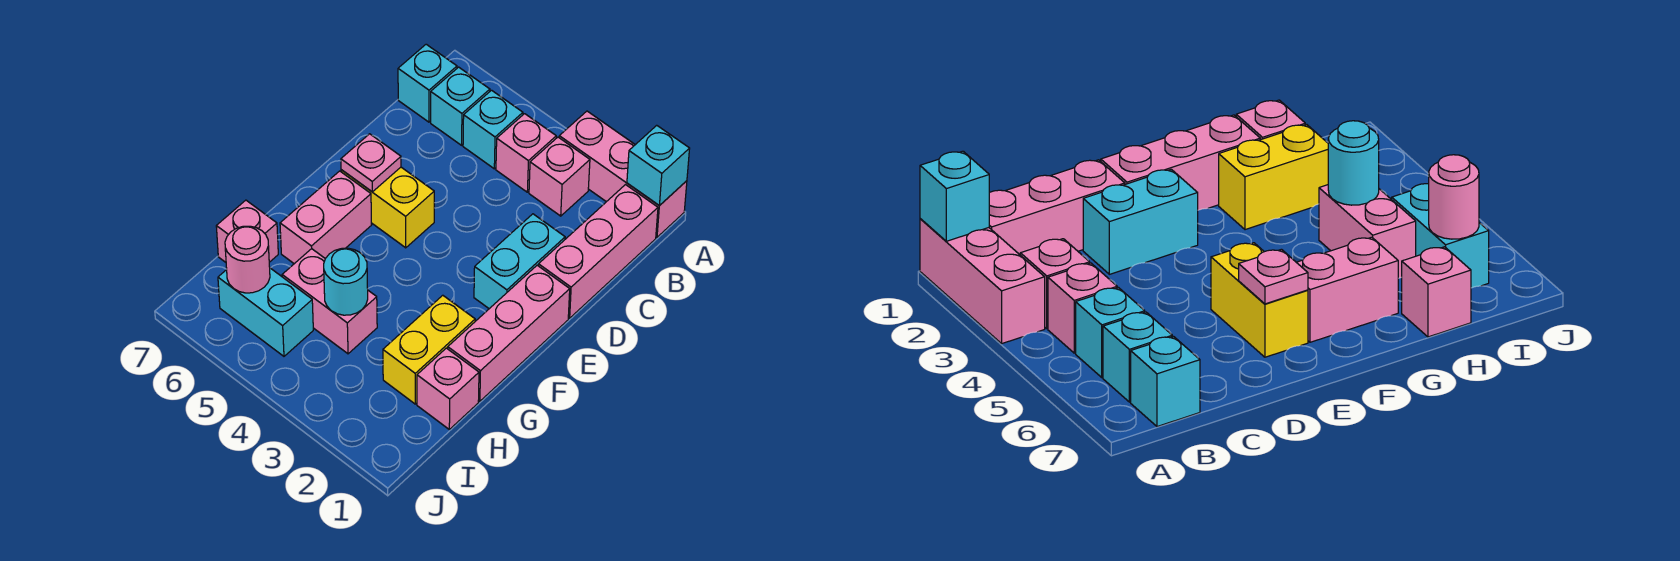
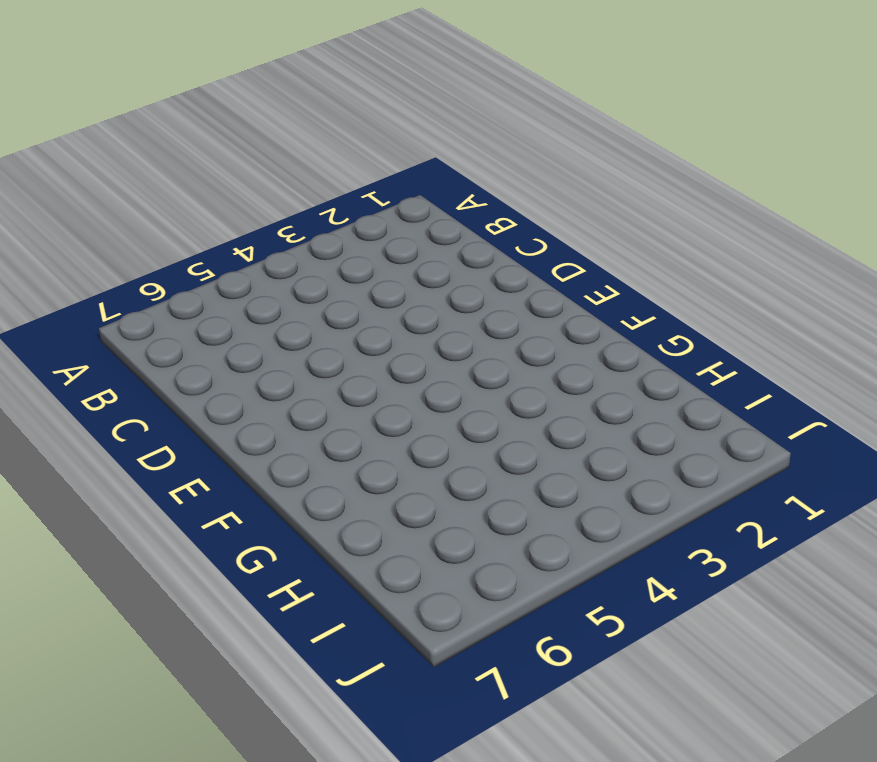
none -> pink brick A1:A3 level 1
none -> pink brick B1:D1 level 1
none -> pink brick B3 level 1

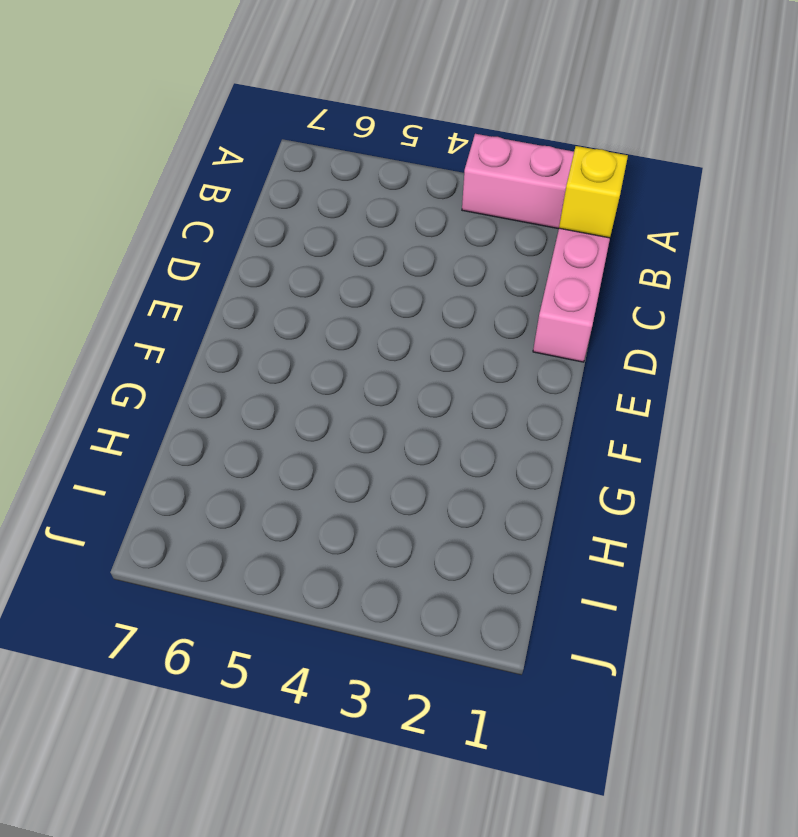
yellow brick B1 level 2 -> none
none -> pink brick B3 level 1
none -> pink brick B4 level 1
none -> cyan brick B5 level 1

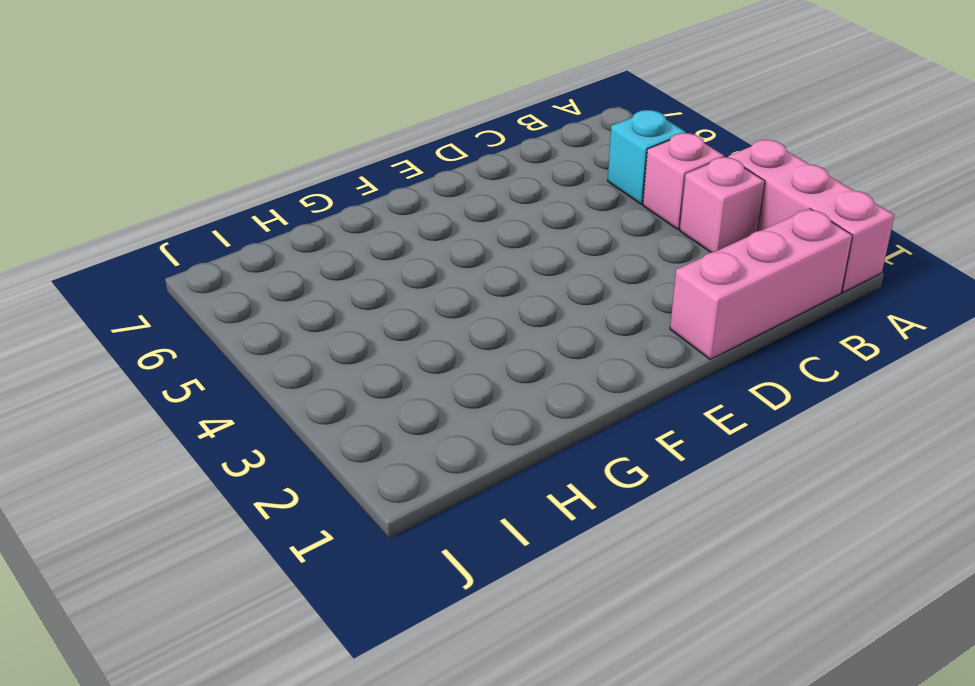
none -> cyan brick B6 level 1
none -> cyan brick B7 level 1
none -> cyan brick D2:E2 level 1

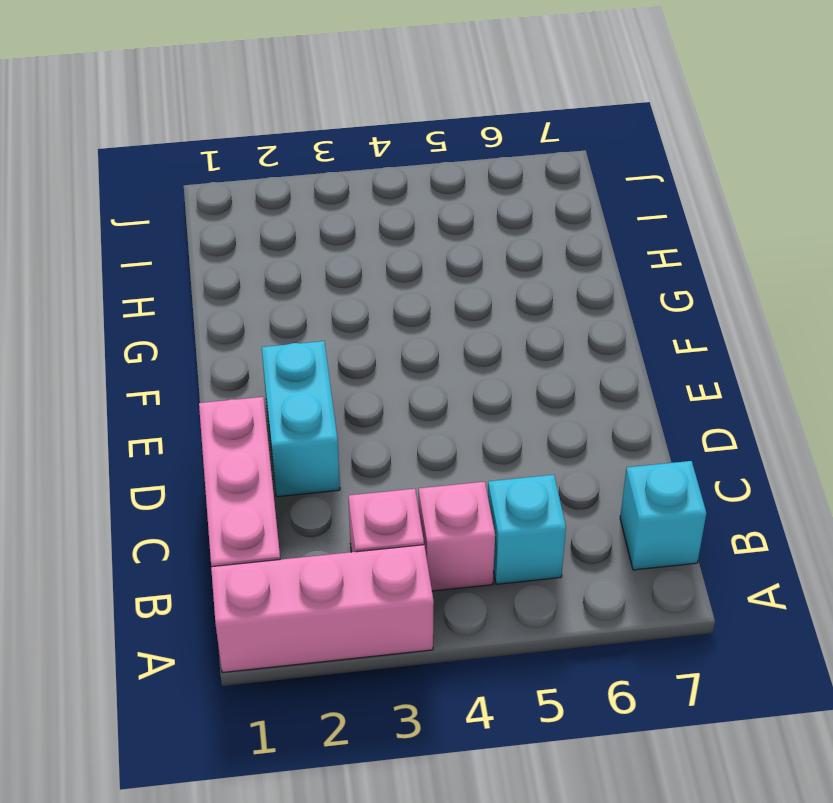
none -> cyan brick B6 level 1
none -> pink brick E1:G1 level 1
none -> yellow brick E5:E6 level 1

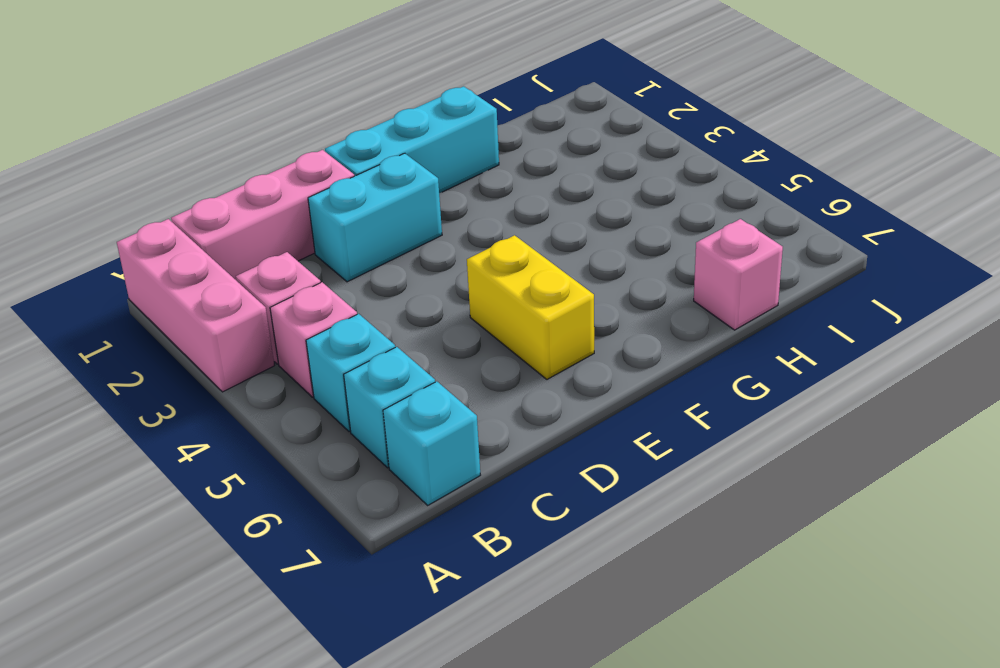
cyan brick E1:G1 level 1 -> pink brick E1:G1 level 1
none -> pink brick F6:G6 level 1
none -> yellow brick G2:H2 level 1
none -> pink brick H1 level 1

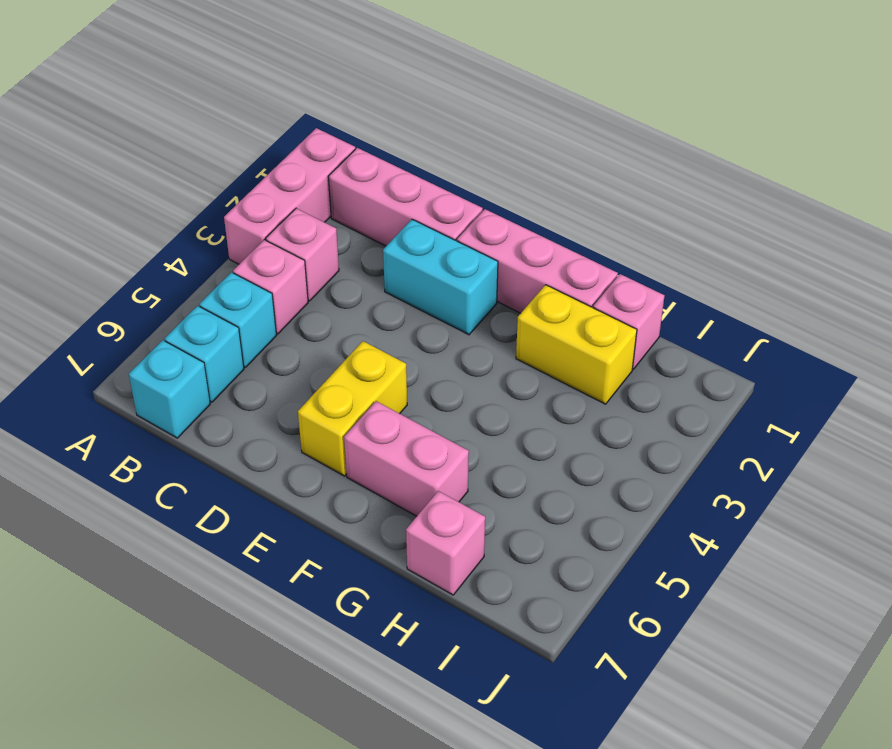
none -> pink brick H4:H5 level 1
none -> cyan brick I5:I6 level 1
none -> cyan brick A1 level 2

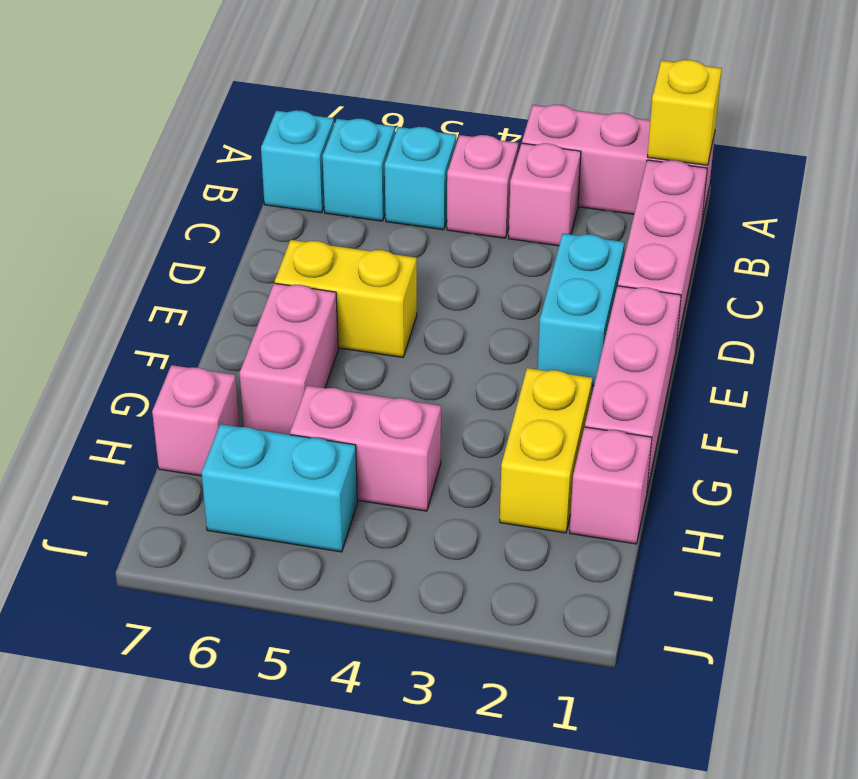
yellow brick A1 level 2 -> cyan brick A1 level 2
none -> pink plate E6 level 2
none -> cyan round brick H4 level 2
none -> pink round brick I6 level 2

